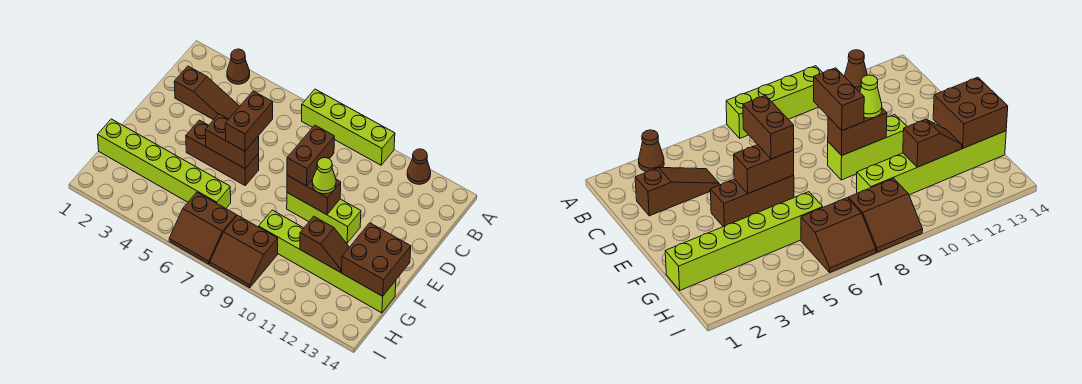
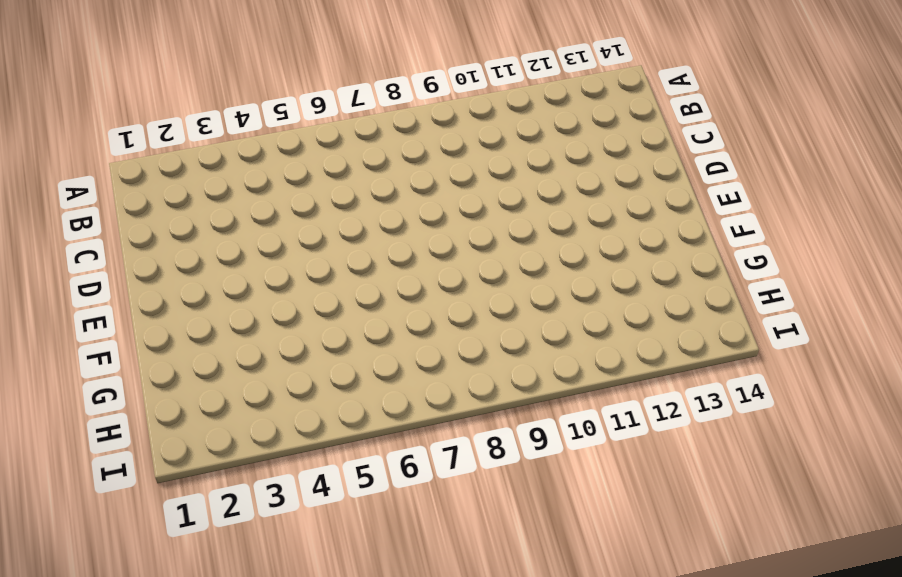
none -> brown cone A3 level 1
none -> lime brick A7:A10 level 1
none -> brown cone A12 level 1

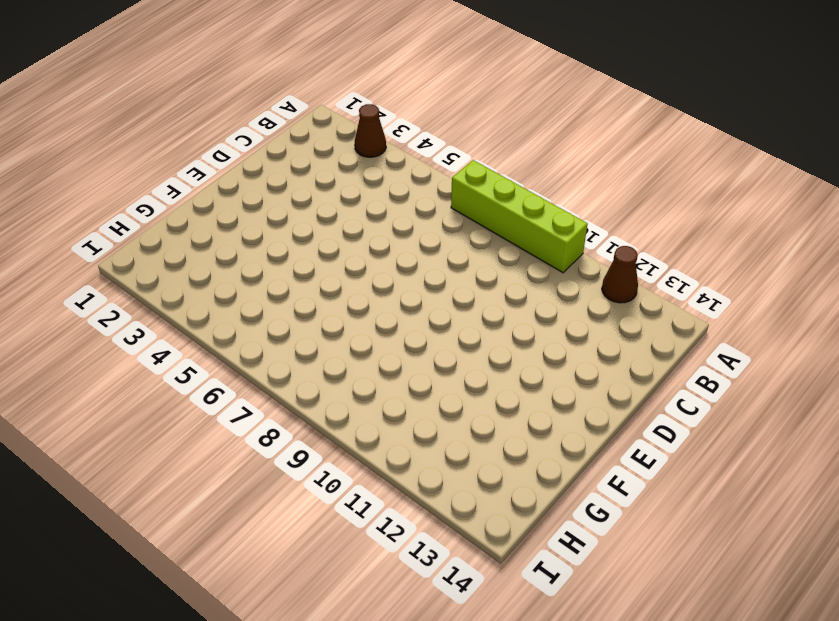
none -> brown slope C2:C4 level 1 top 2
none -> brown brick E4:E6 level 1
none -> lime brick E9:E11 level 1

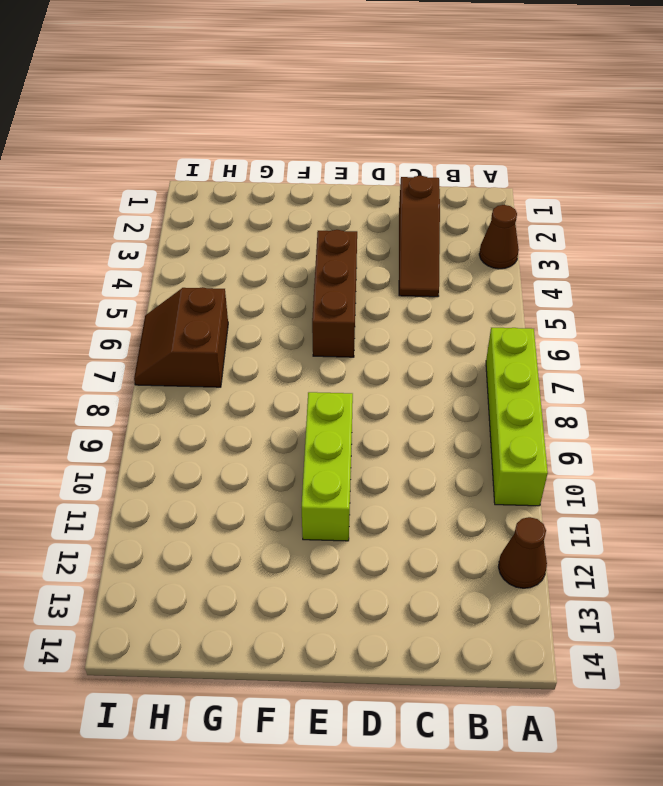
none -> lime brick G1:G6 level 1
none -> lime brick G9:G14 level 1
none -> brown slope H8:I9 level 1 top H

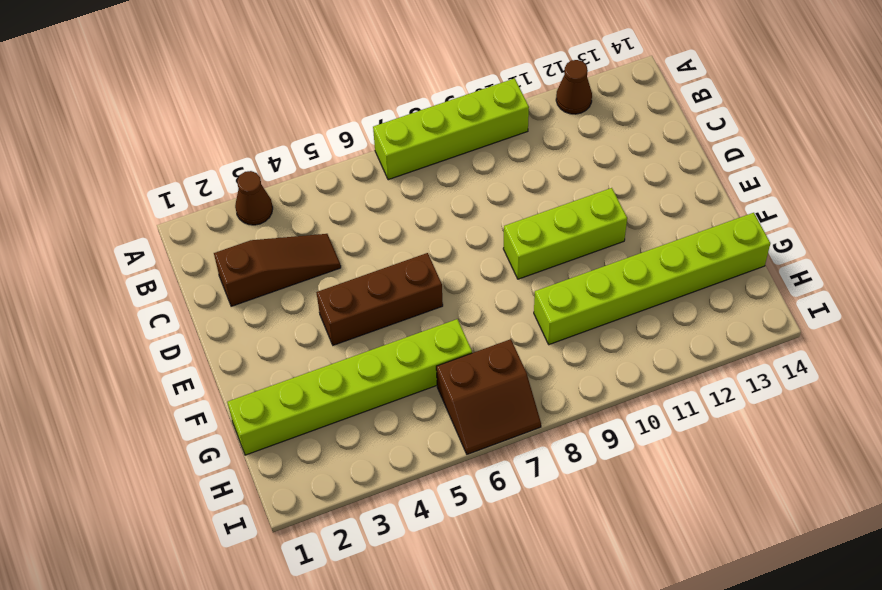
none -> brown slope H8:I9 level 1 top H
none -> brown brick E5:E6 level 2
none -> brown brick E9:E10 level 2

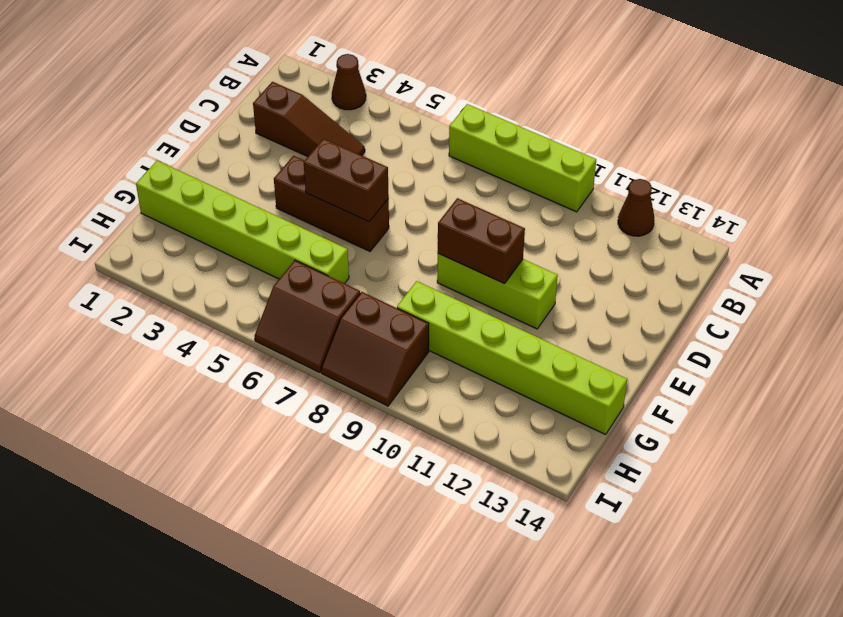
none -> brown brick F13:G14 level 2
none -> brown slope G11:G12 level 2 top 11
none -> brown brick D6:E6 level 3

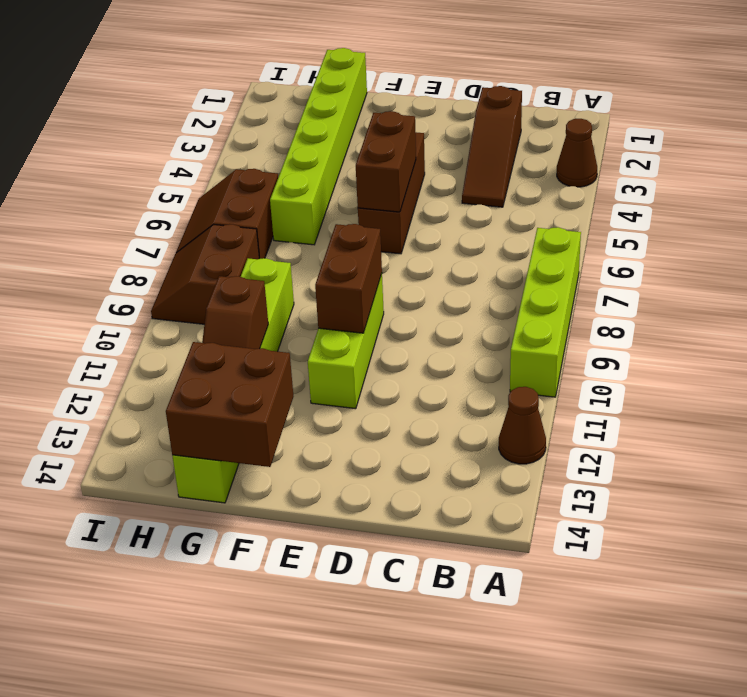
none -> brown brick D6:E6 level 3
none -> brown brick D9:E9 level 3
none -> lime cone E10 level 3

